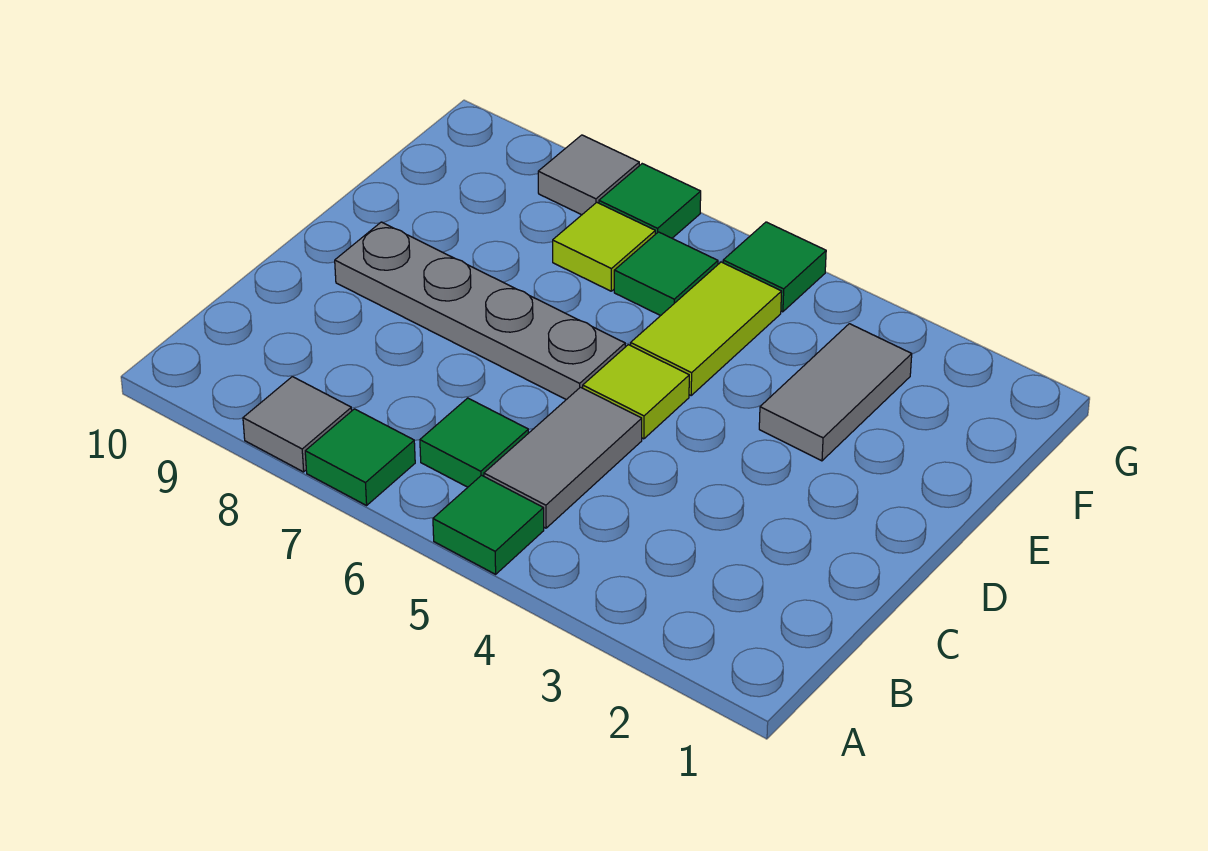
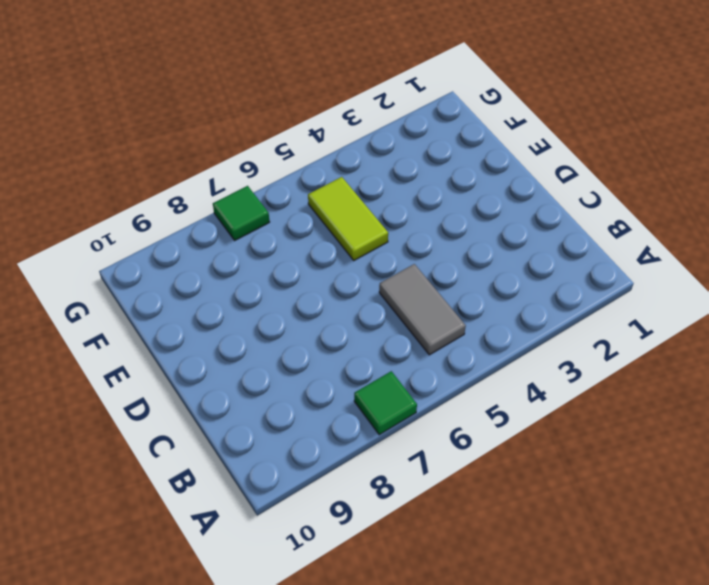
none -> green tile A5 level 1
none -> grey tile A8 level 1
none -> green tile B6 level 1

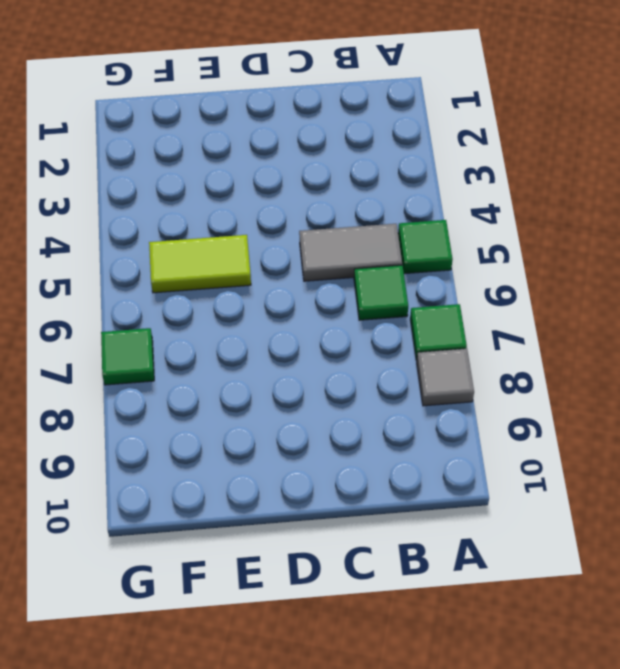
none -> lime tile D5 level 1
none -> grey plate D6:D9 level 1
none -> grey tile E3:F3 level 1

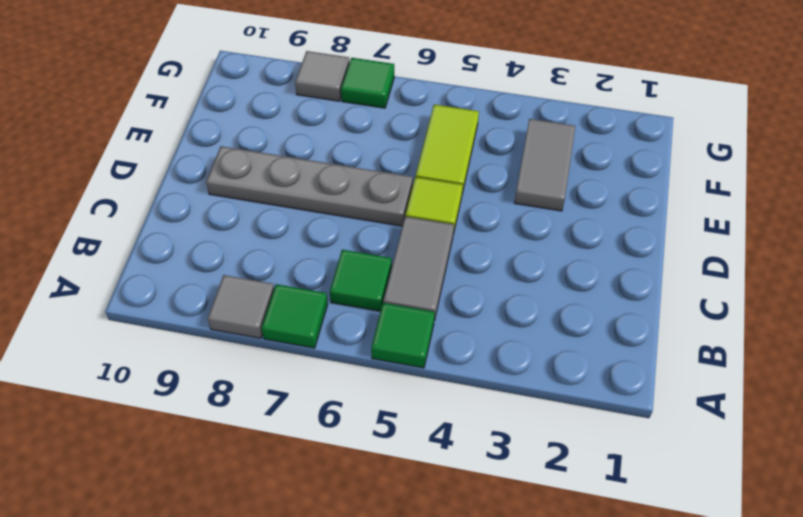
none -> green tile F6 level 1
none -> lime tile F7 level 1
none -> green tile G5 level 1

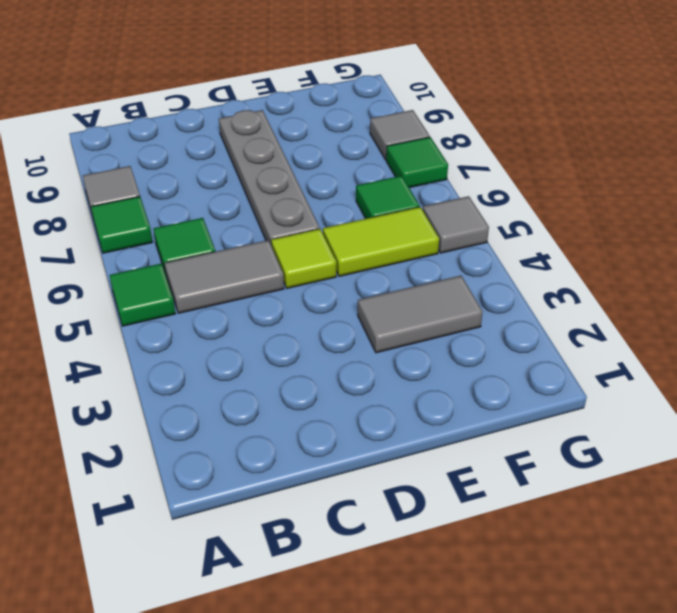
grey tile G5 level 1 -> green tile G5 level 1
none -> lime tile F7 level 1

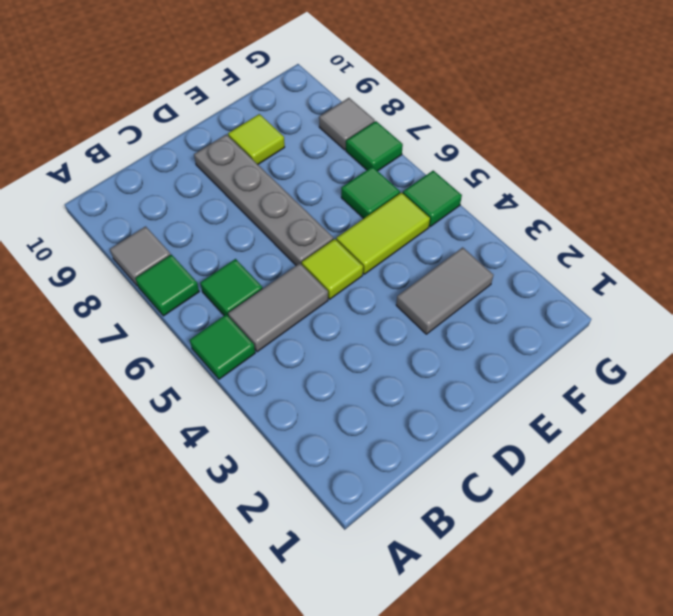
lime tile E9 level 1 -> lime tile F7 level 1

